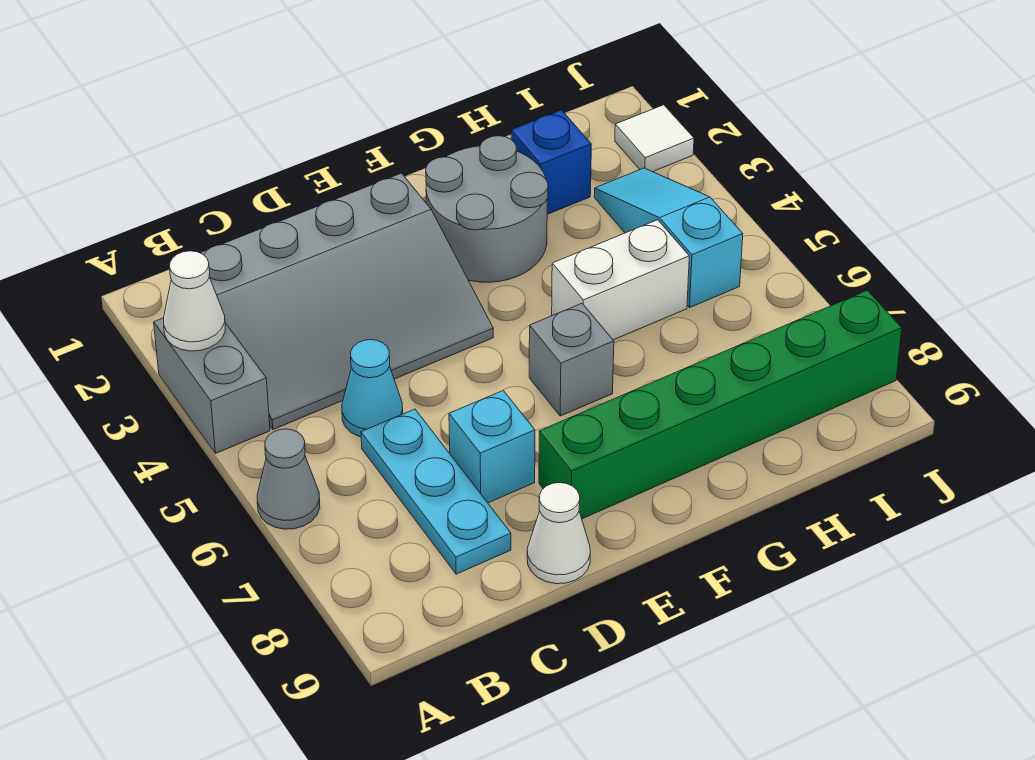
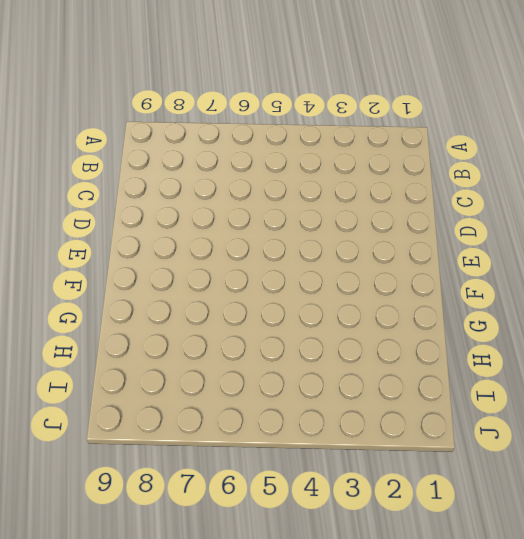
none -> grey brick A3:A4 level 1
none -> grey cone A6 level 1
none -> grey slope B2:E4 level 1 top 2

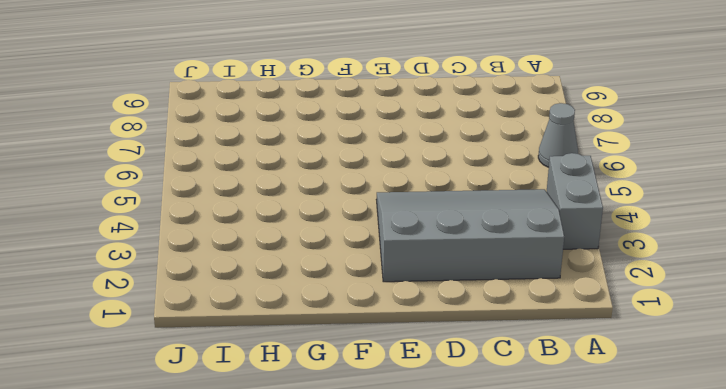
none -> cyan cone C5 level 1
none -> cyan plate C6:C8 level 1
none -> cyan brick D7 level 1

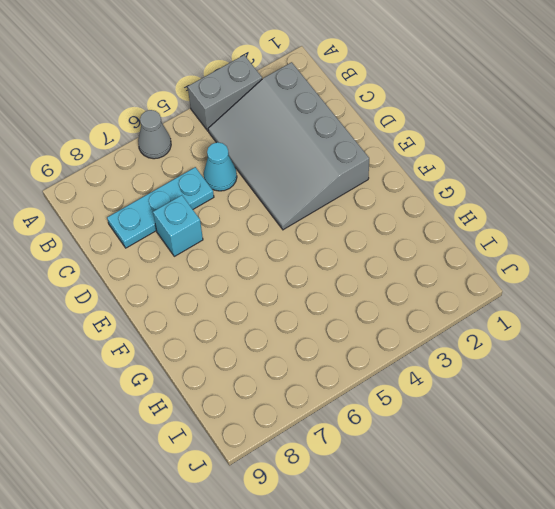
none -> white cone D9 level 1
none -> green brick E8:J8 level 1
none -> grey round brick F2:G3 level 1

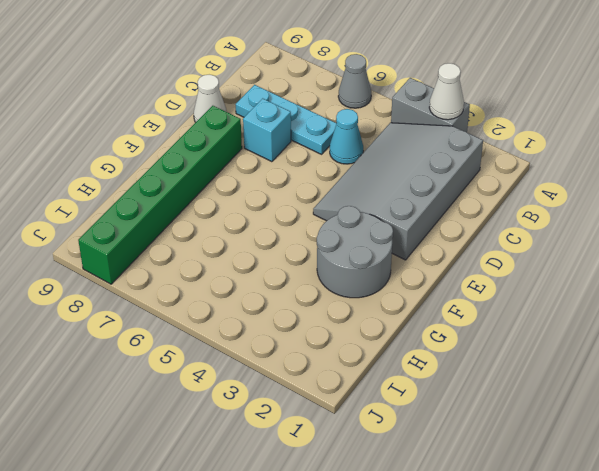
none -> grey brick F6 level 1
none -> white brick G5:H5 level 1
none -> blue brick H2 level 1

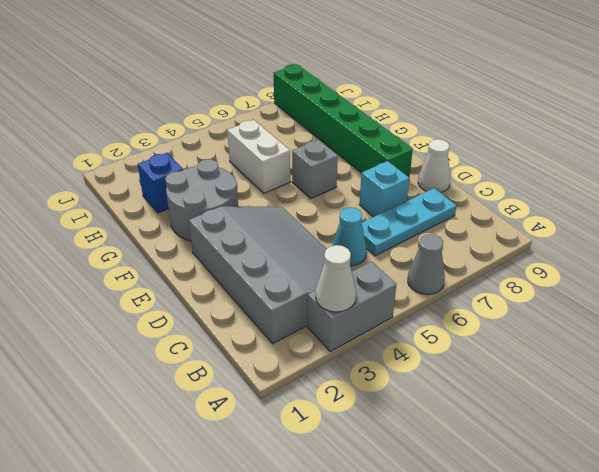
none -> cyan slope I3:I5 level 1 top 5
none -> white tile J2 level 1

